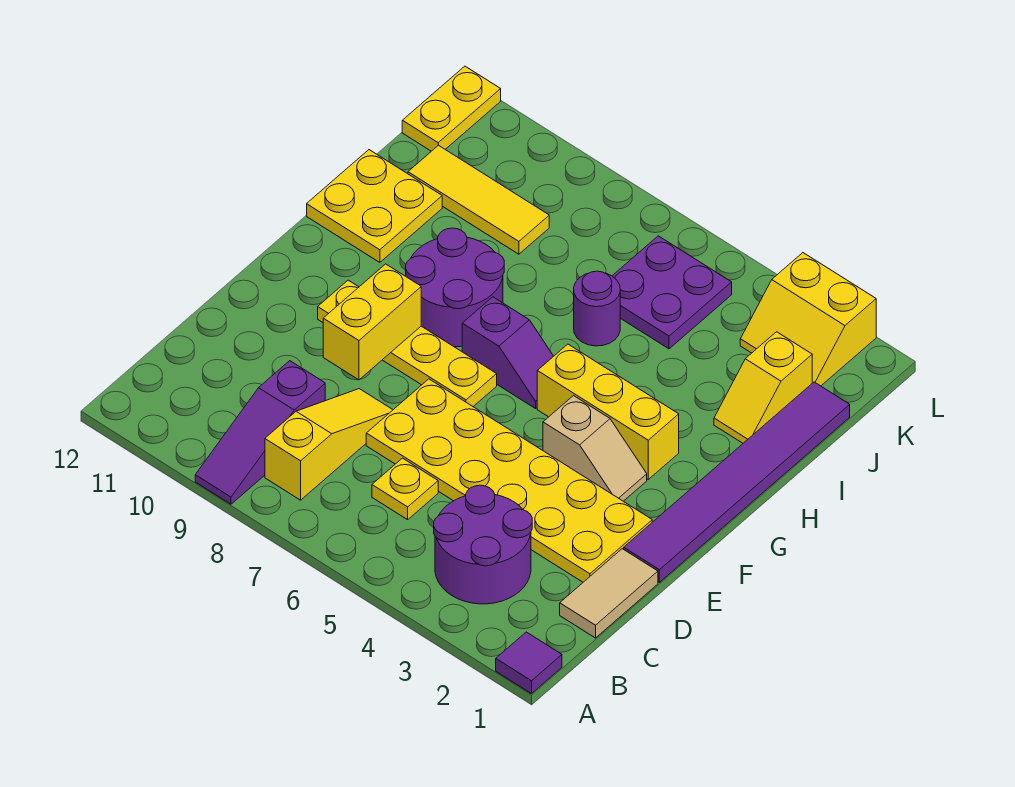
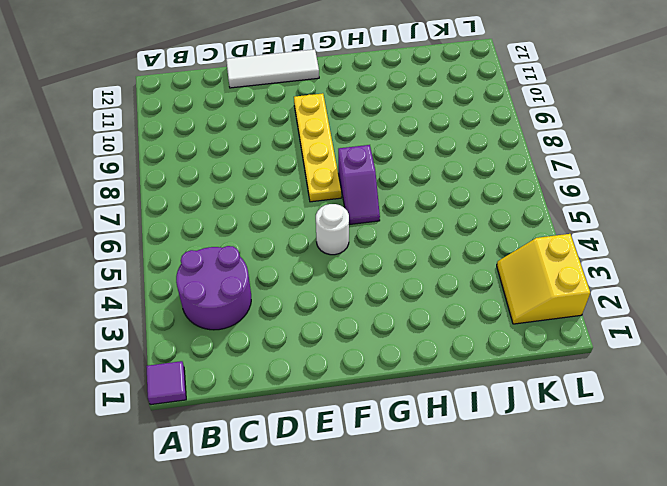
white tile D12:F12 level 1 -> none
white round brick F5 level 1 -> none
none -> purple slope A9:C9 level 1 top C
none -> yellow slope B8:D8 level 1 top B
none -> tan tile C1:D1 level 1

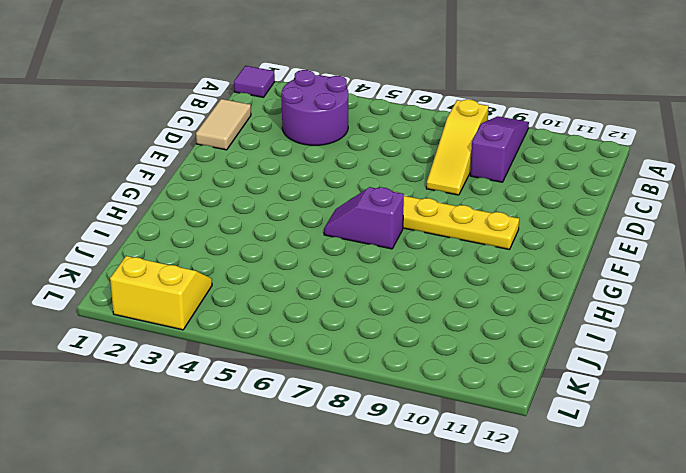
none -> yellow plate C6 level 1
none -> yellow plate D2:E7 level 1
none -> purple tile E1:J1 level 1

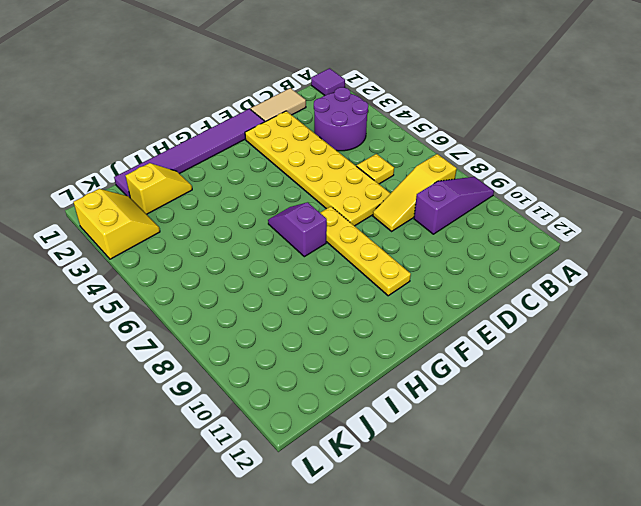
none -> tan slope F3:F4 level 1 top 4
none -> yellow brick G3:G5 level 1
none -> purple round brick G8:H9 level 1

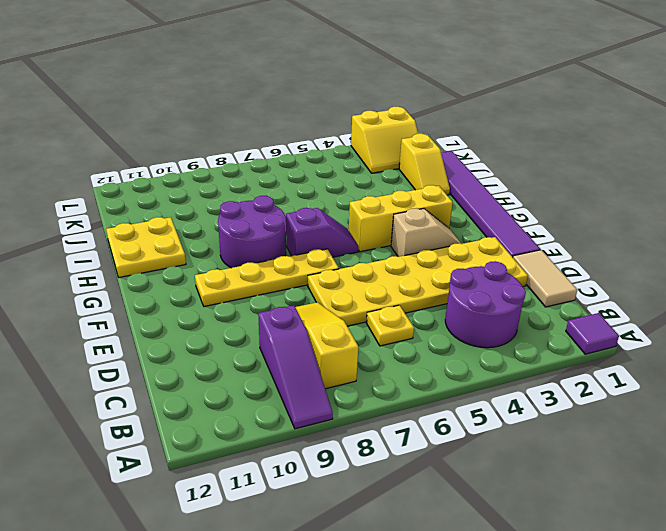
none -> purple round brick I6 level 1
none -> purple plate J5:K6 level 1
none -> yellow tile J9:J11 level 1

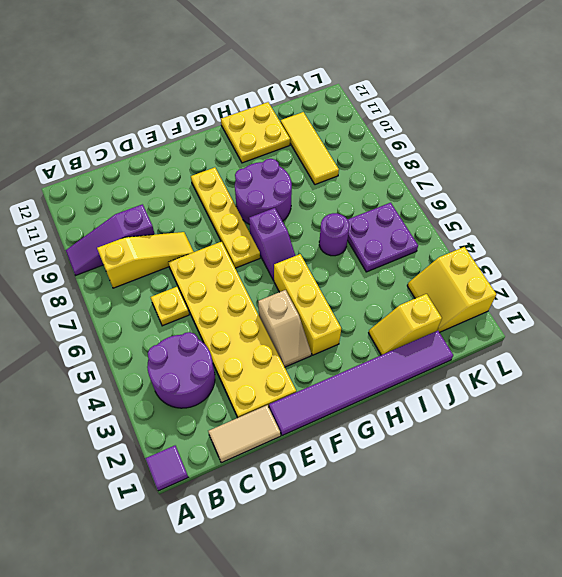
none -> yellow plate K12:L12 level 1
none -> yellow brick E9:F9 level 2

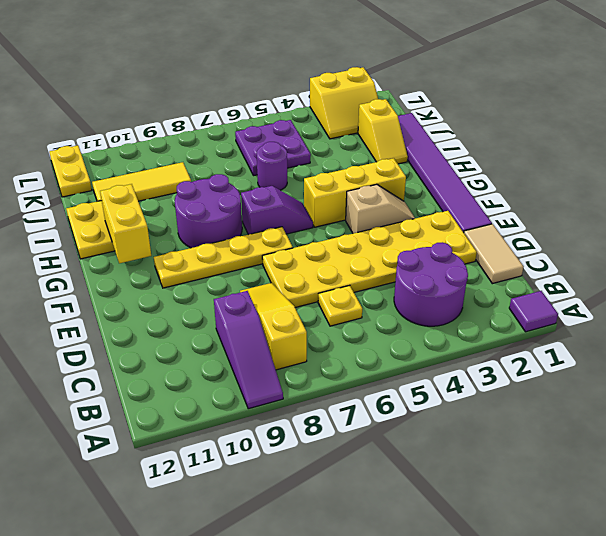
yellow brick G11:H11 level 2 -> yellow brick E9:F9 level 2

